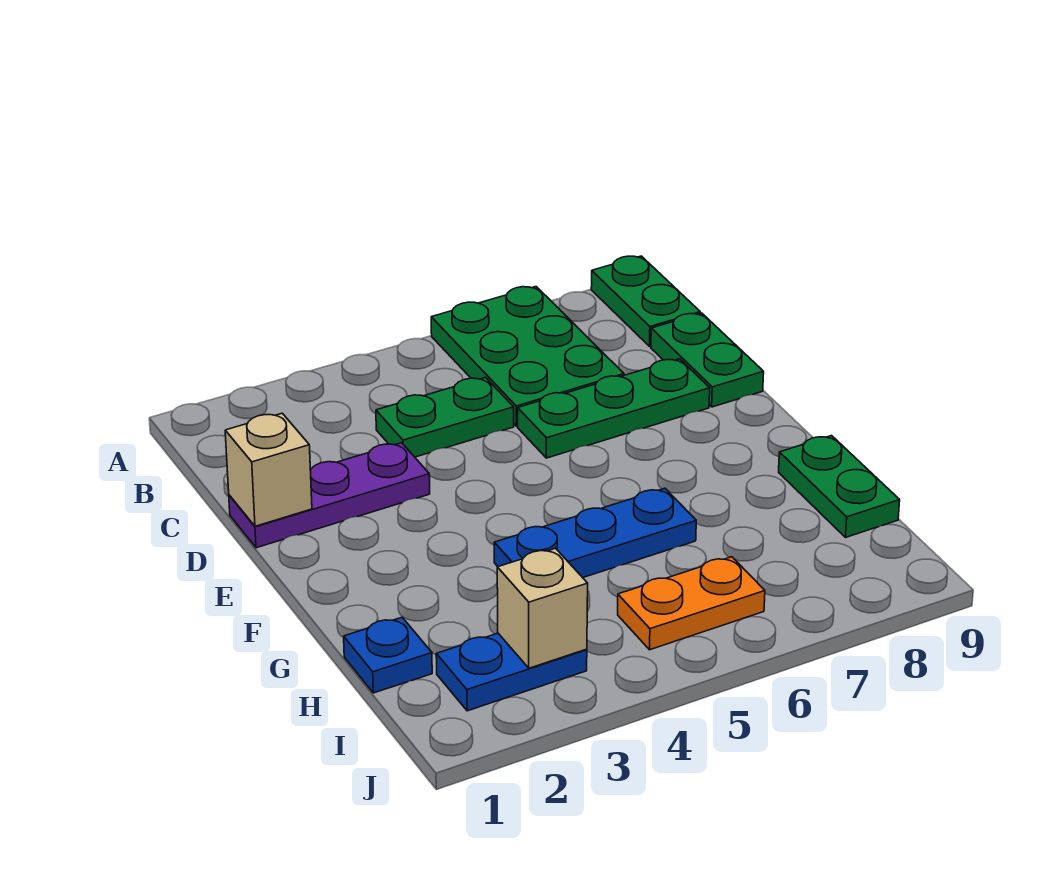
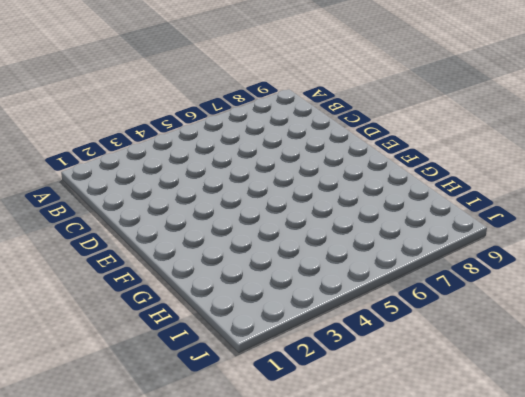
none -> green plate A6:C7 level 1
none -> green plate A9:B9 level 1
none -> green plate C4:C5 level 1

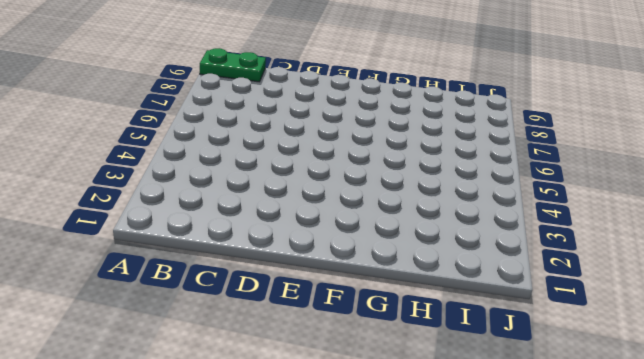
none -> green plate A6:C7 level 1
none -> green plate C4:C5 level 1
none -> green plate C9:D9 level 1

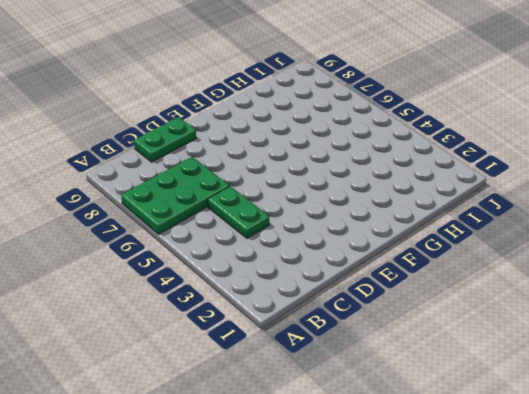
none -> green plate A9:B9 level 1
none -> purple plate D1:D3 level 1
none -> green plate D6:D8 level 1

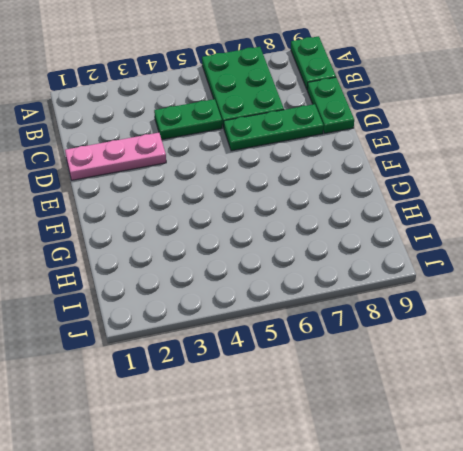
pink plate D1:D3 level 1 -> purple plate D1:D3 level 1
none -> blue plate G4:G6 level 1
none -> green plate G9:H9 level 1
none -> blue plate H1 level 1

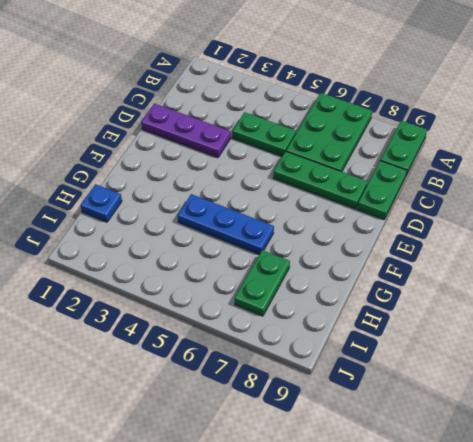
green plate H7:I7 level 1 -> green plate G9:H9 level 1
none -> blue plate I2:I3 level 1
none -> orange plate I5:I6 level 1
none -> tan brick D1 level 2

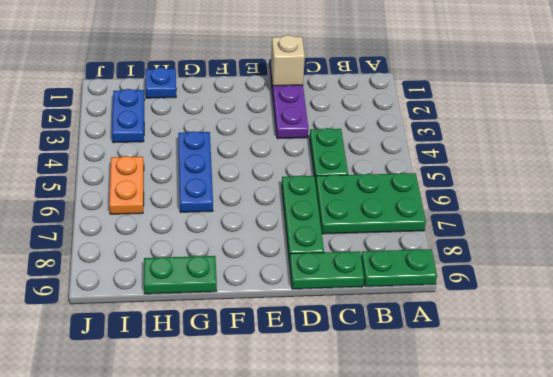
none -> tan brick I3 level 2

